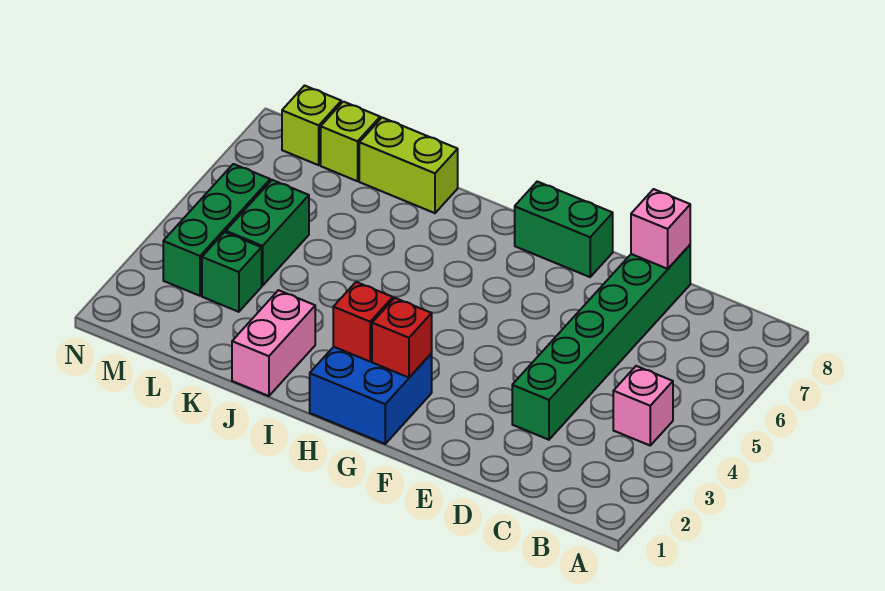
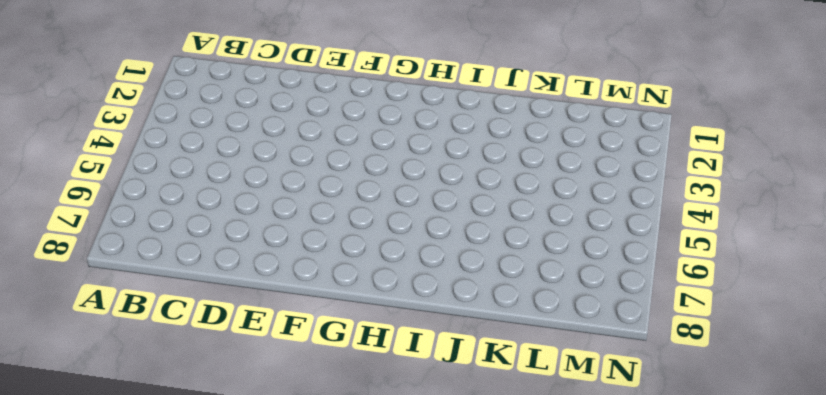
none -> pink brick B4 level 1
none -> green brick D3:D8 level 1
none -> green brick F8:G8 level 1

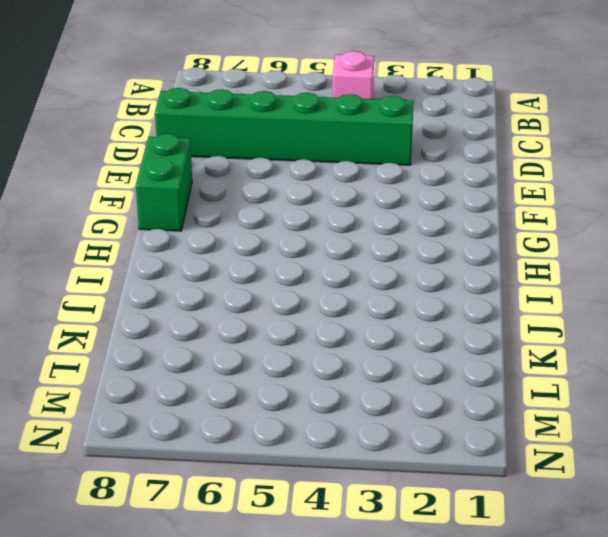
none -> blue brick G1:H2 level 1
none -> pink brick J1:J2 level 1
none -> lime brick J8:K8 level 1

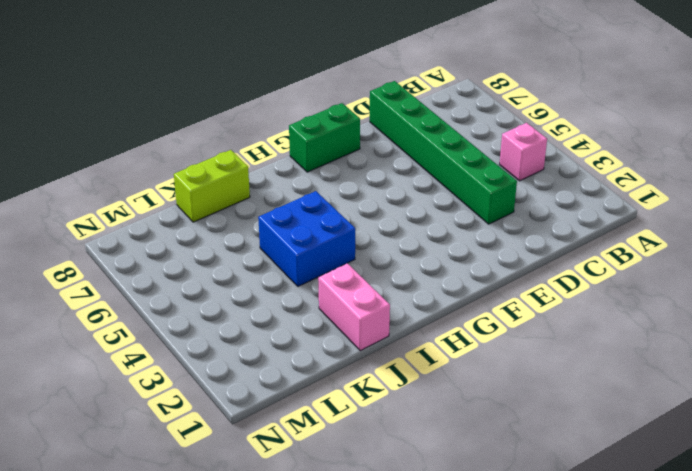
blue brick I4:J5 level 1 -> blue brick G1:H2 level 1
none -> green brick L3 level 1
none -> green brick L4:L5 level 1
none -> lime brick L8 level 1

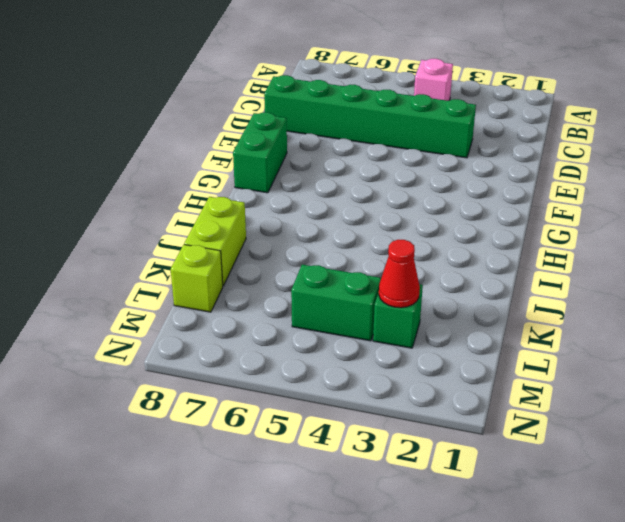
red cone L3 level 2 -> none
none -> blue brick G1:H2 level 1
none -> pink brick J1:J2 level 1
none -> green brick M3:M5 level 1

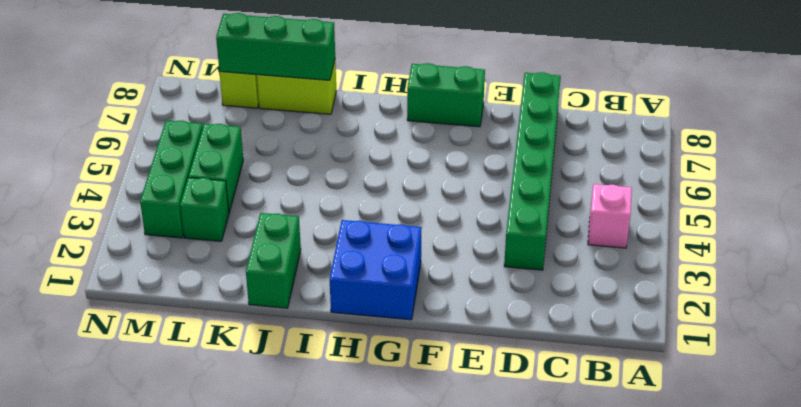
green brick J1:J2 level 1 -> pink brick J1:J2 level 1
green brick J8:L8 level 2 -> none
none -> lime brick M8 level 1
none -> pink brick D8 level 2
none -> red brick G2 level 2

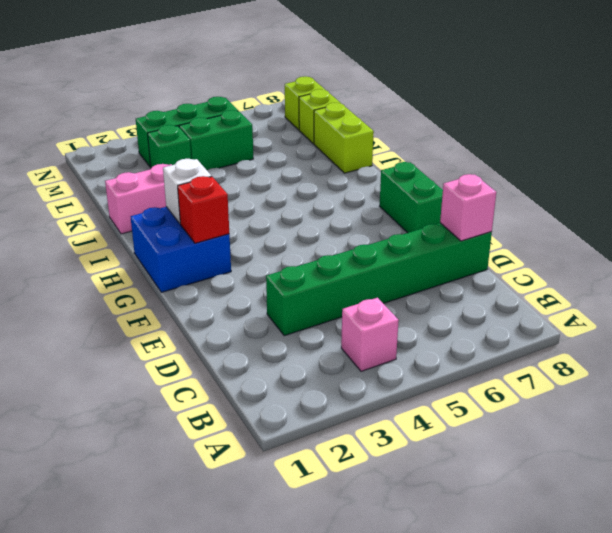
white brick H2 level 2 -> red brick H2 level 2

